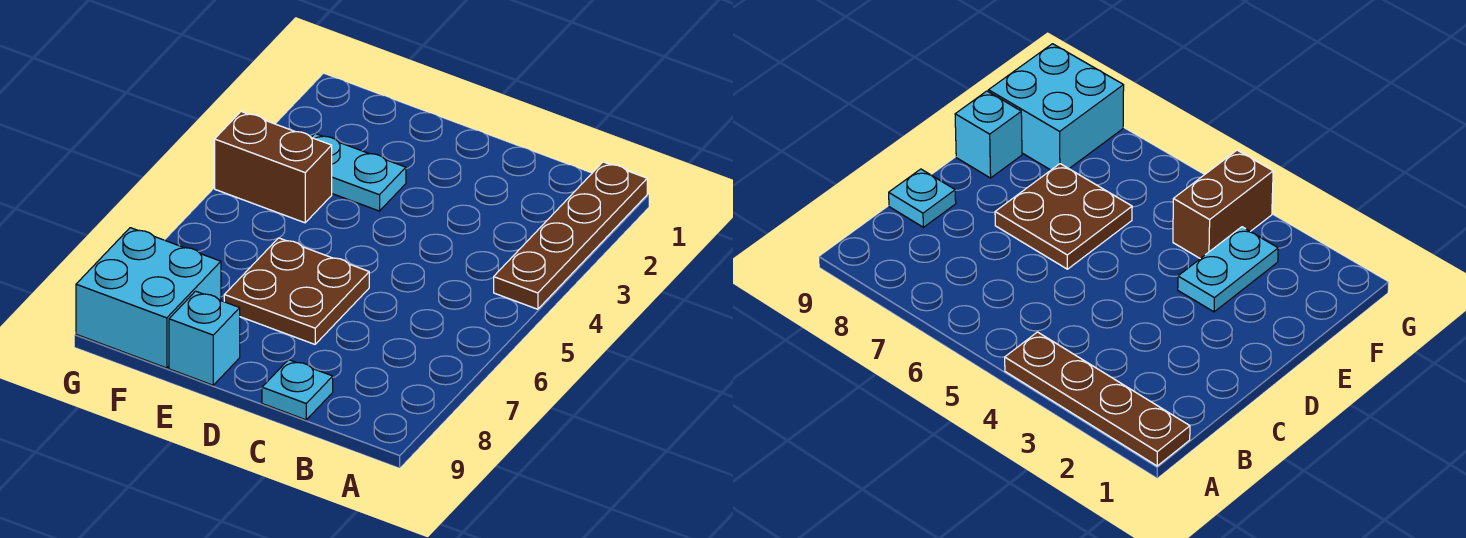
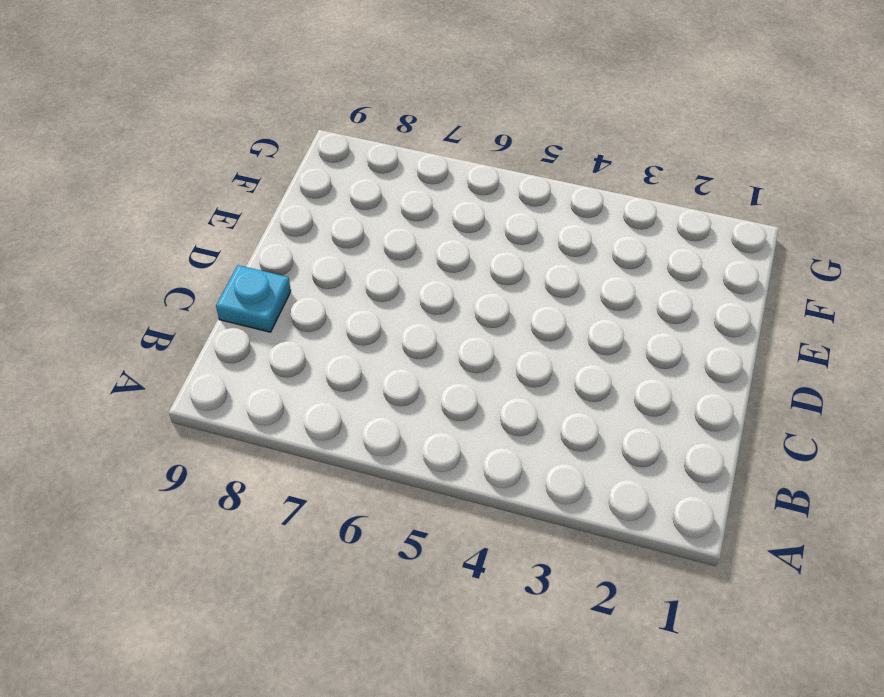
none -> brown plate A1:A4 level 1
none -> brown plate D6:E7 level 1

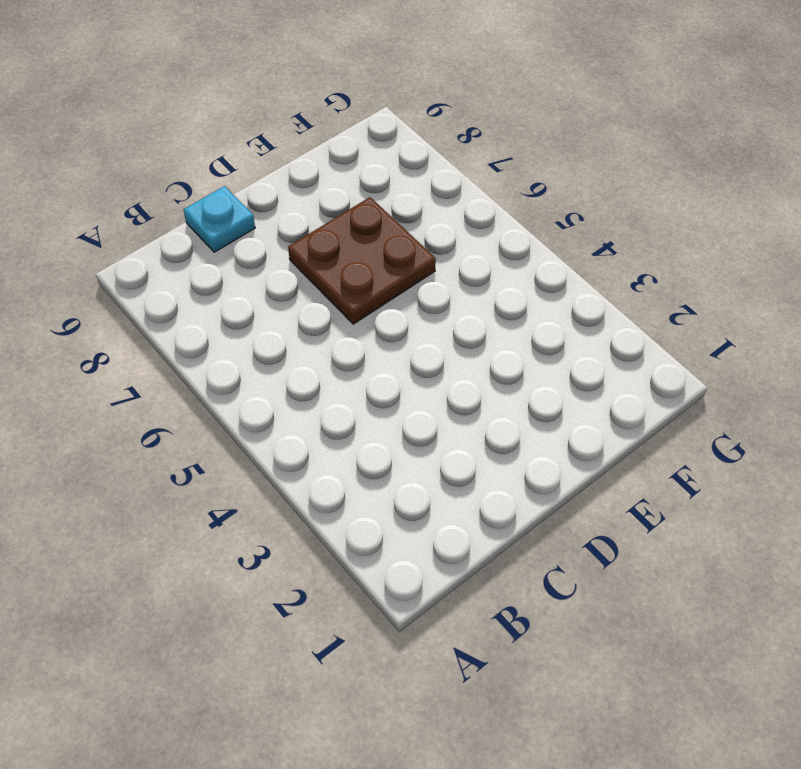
none -> brown plate A1:A4 level 1
none -> cyan plate E3:F3 level 1

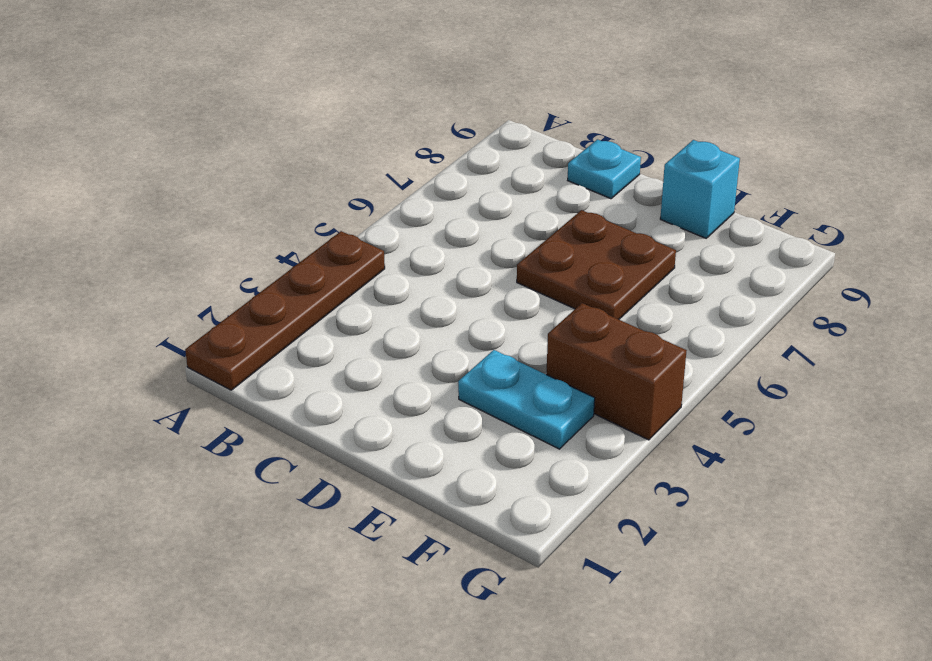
none -> cyan brick F8:G9 level 1

